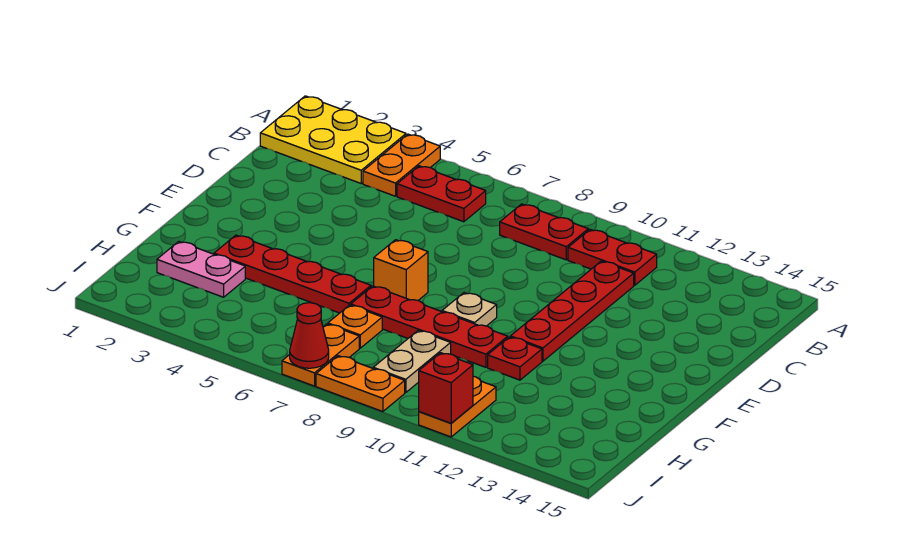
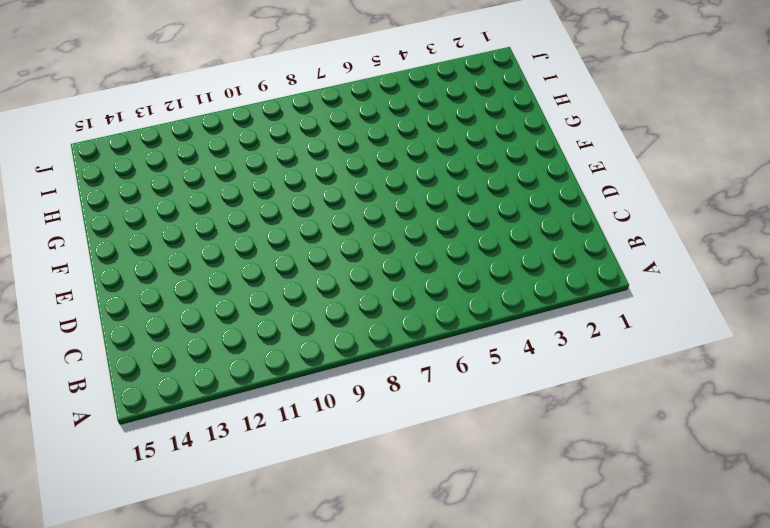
none -> yellow plate A1:B3 level 1
none -> orange plate A4:B4 level 1
none -> red plate B5:B6 level 1

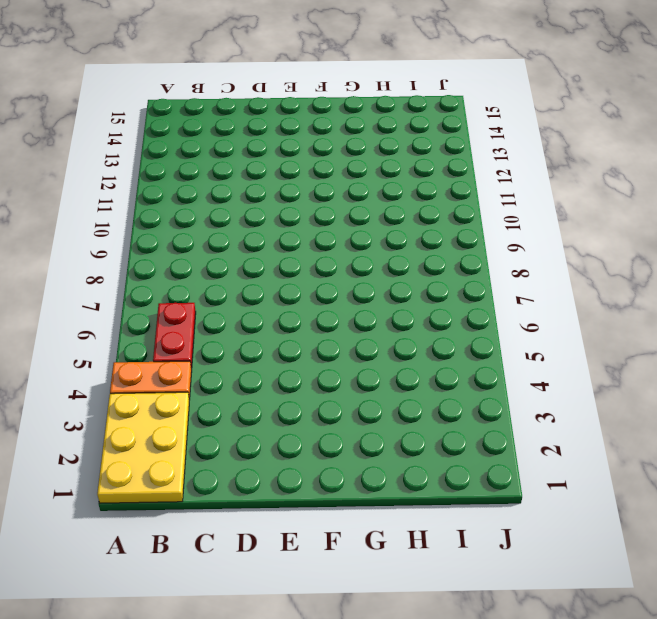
none -> red plate B8:B9 level 1
none -> red plate B10:B11 level 1
none -> red plate C11:F11 level 1

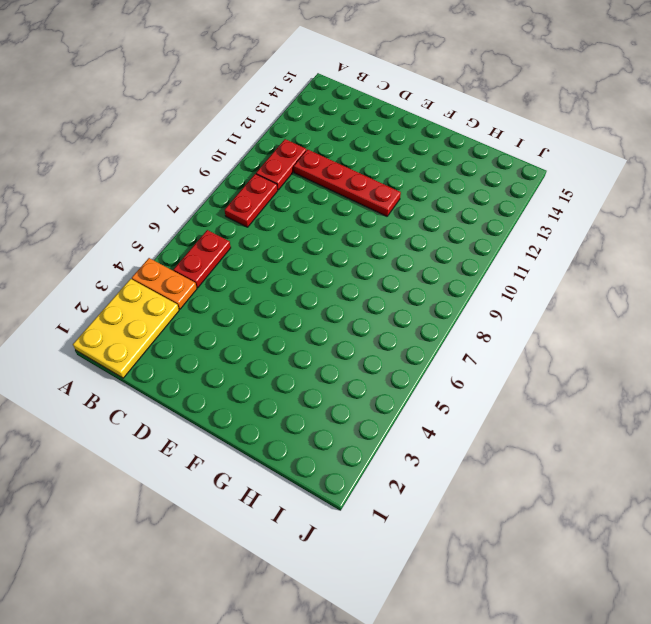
none -> orange brick F7 level 1
none -> tan plate F9 level 1
none -> red plate G3:G6 level 1

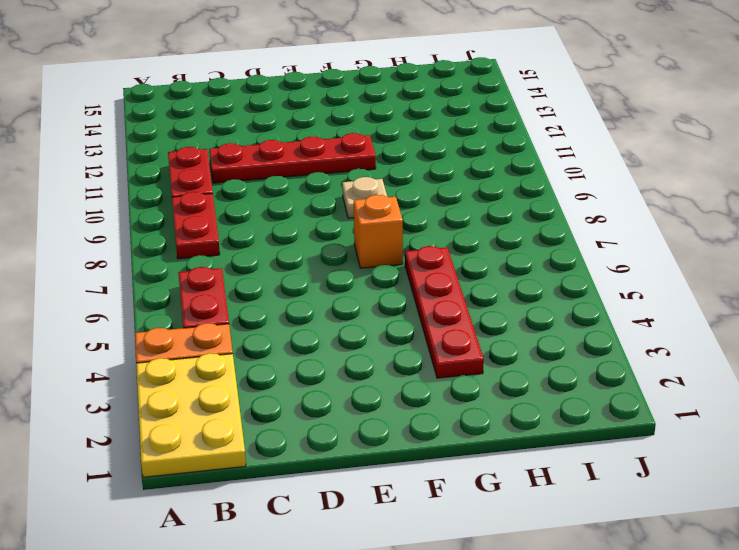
none -> red plate G7:G10 level 1
none -> red plate G11 level 1
none -> pink plate H2:H3 level 1

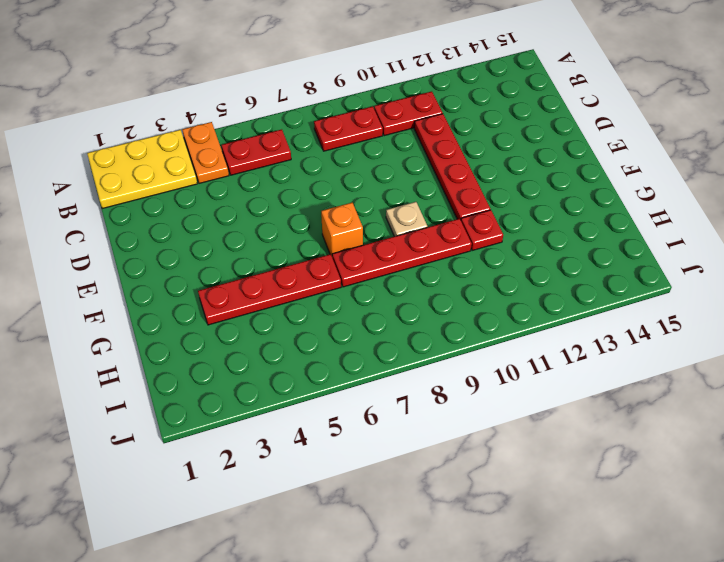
none -> pink plate H2:H3 level 1
none -> orange plate H7 level 1
none -> tan plate H9:I9 level 1

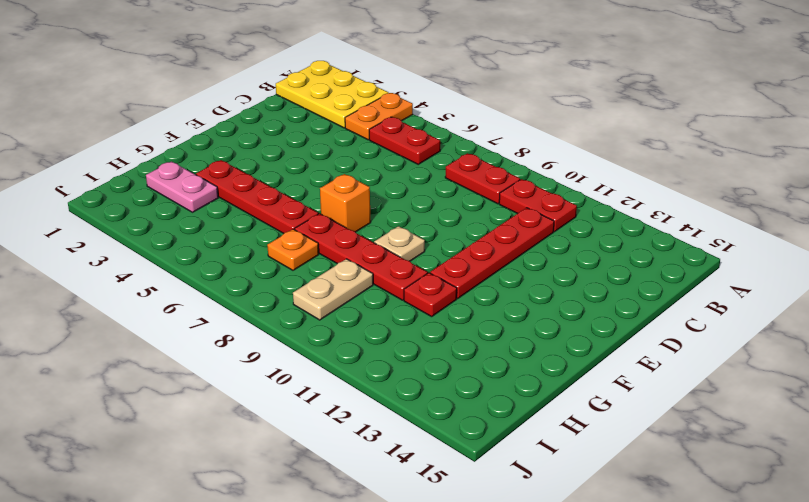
none -> orange plate I7:J7 level 1
none -> orange plate I11:J11 level 1
none -> orange plate J8:J9 level 1

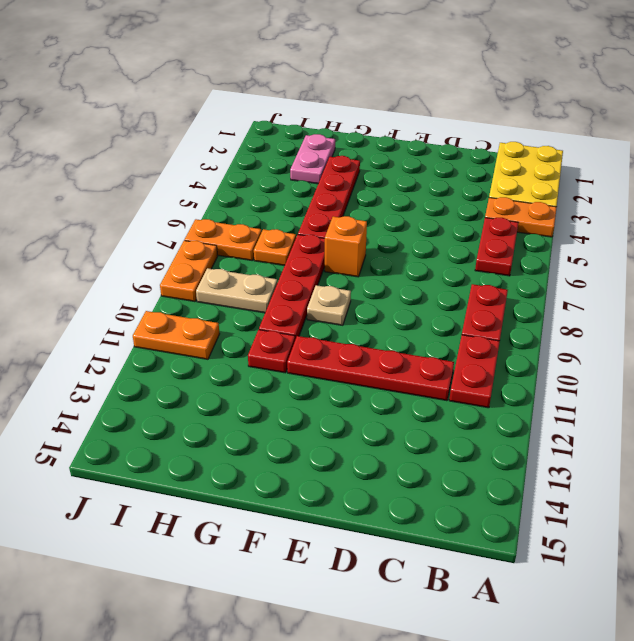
none -> red cone J7 level 2
none -> red brick J11 level 2

